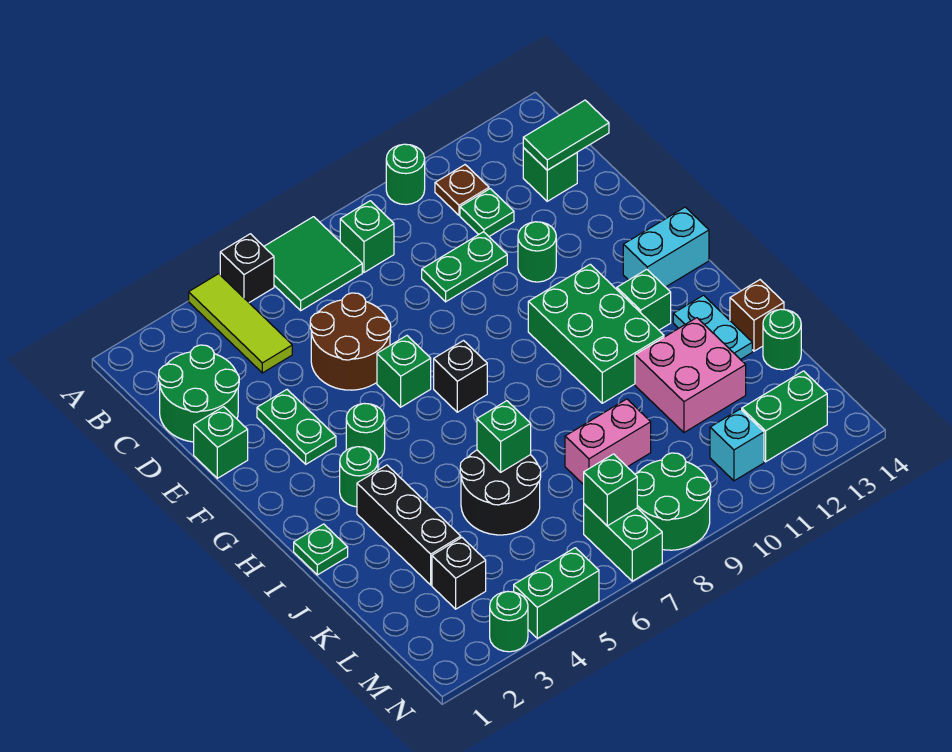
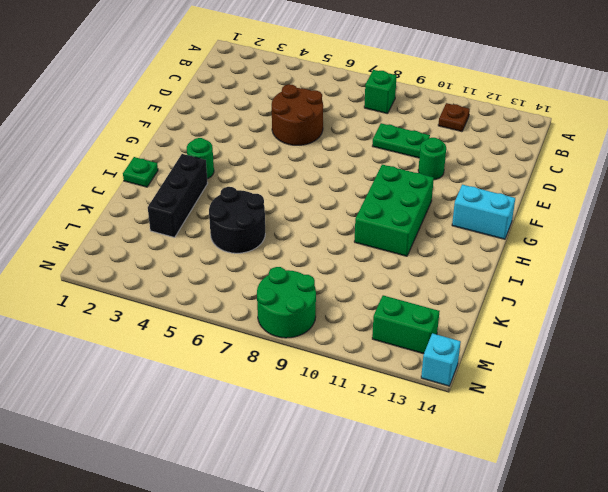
cyan brick N14 level 1 -> cyan brick M11 level 1
none -> lime tile A4:C4 level 1
none -> black brick A5 level 1
none -> green tile A6:B7 level 1
none -> green round brick A10 level 1

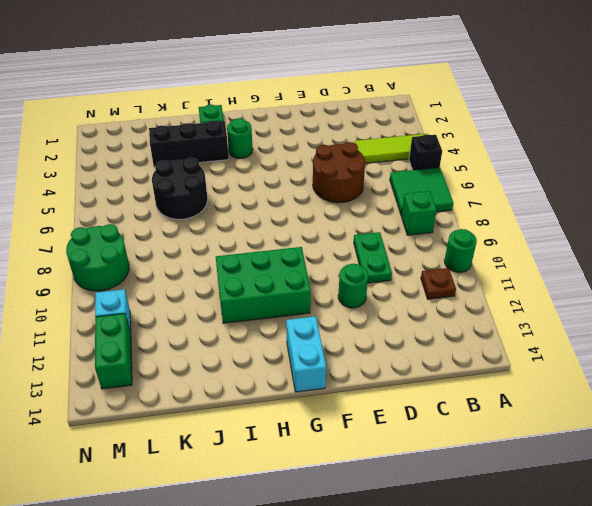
none -> green round brick C1:D2 level 1
none -> green plate C11 level 1
none -> green brick C13 level 1
none -> green brick E1 level 1

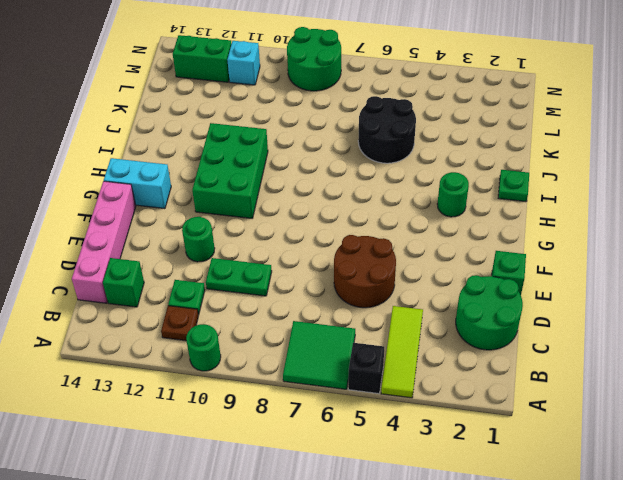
pink brick C14:F14 level 1 -> none
none -> green brick B8 level 1
none -> green plate E3:F3 level 1
none -> green brick F6 level 1
none -> green round brick G4 level 1

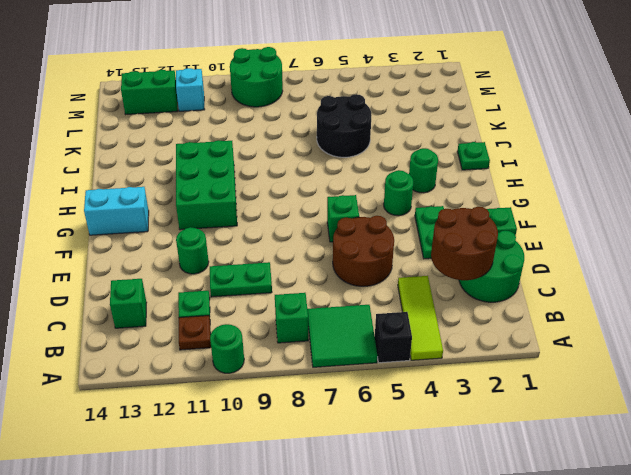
brown round brick C2:D3 level 2 -> none
none -> black brick G7 level 1
none -> green brick H12 level 1
none -> black brick I3:K3 level 1
none -> cyan plate I13:J13 level 1

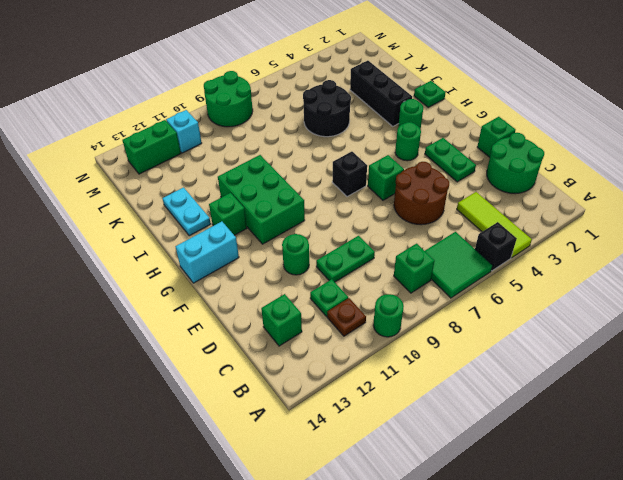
none -> pink brick J11:K12 level 1
none -> brown brick J14 level 1
none -> pink brick K8:K9 level 1
none -> green round brick K14 level 1

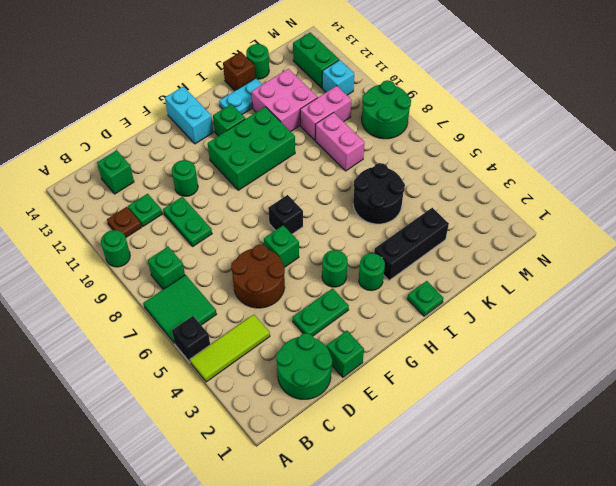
pink brick K10:L10 level 1 -> none
none -> black brick L3 level 1
none -> green brick M7:N7 level 1
none -> green round brick N3 level 1
none -> green brick N4:N5 level 1

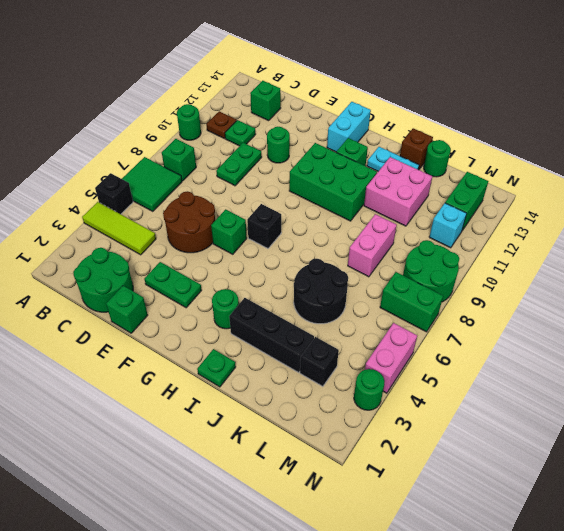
pink brick N4:N5 level 1 -> green brick N4:N5 level 1
none -> green round brick G4 level 1
none -> green tile C13:C14 level 2
none -> green brick J6 level 2
none -> green brick M7 level 2

